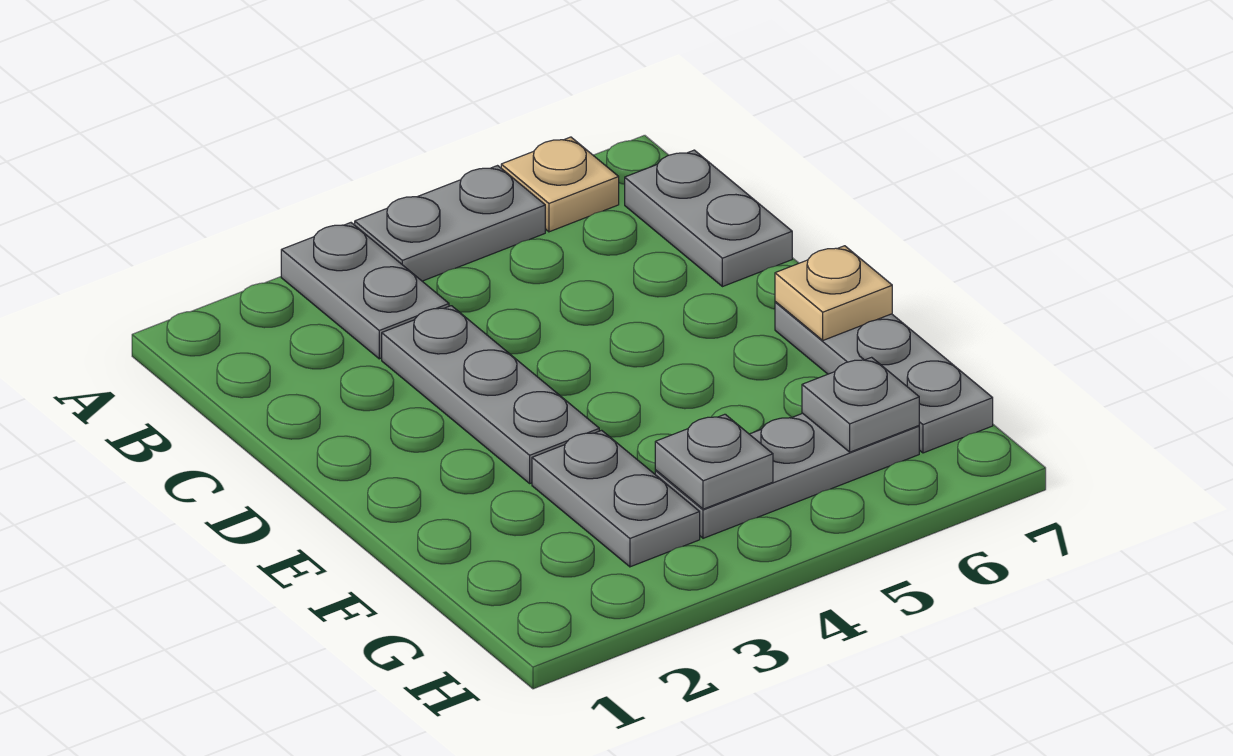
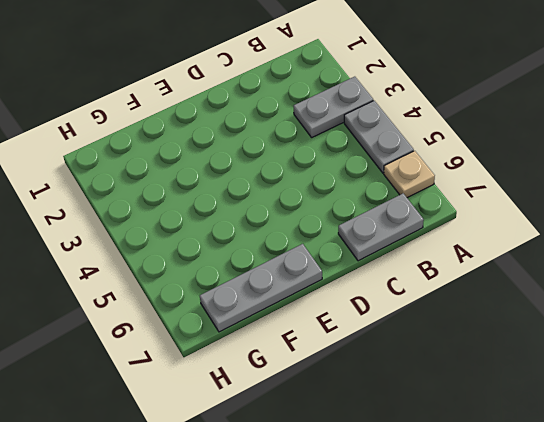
none -> grey plate C3:E3 level 1
none -> grey plate F3:G3 level 1

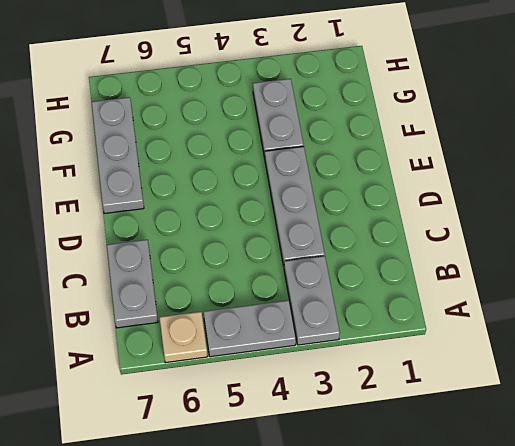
none -> grey plate G4:G6 level 1
none -> tan plate E7 level 2

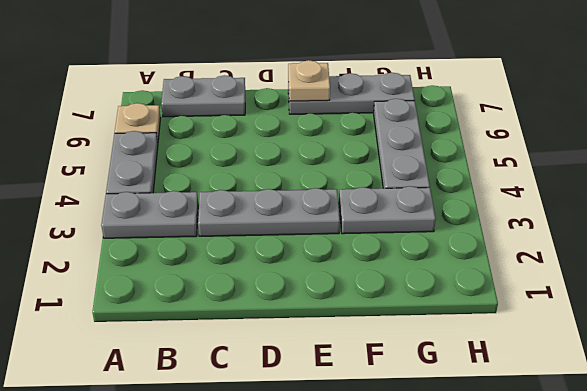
none -> grey plate G4 level 2
none -> grey plate G6 level 2

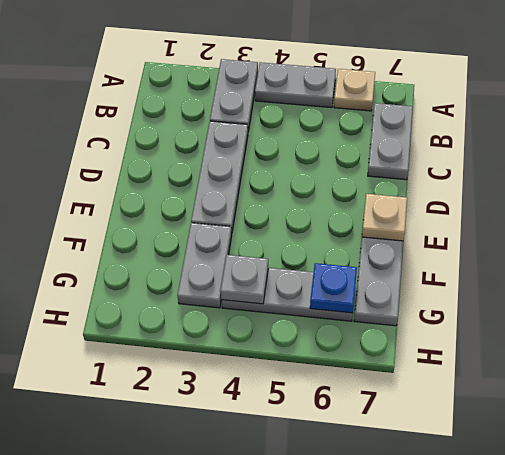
blue plate G6 level 2 -> grey plate G6 level 2

